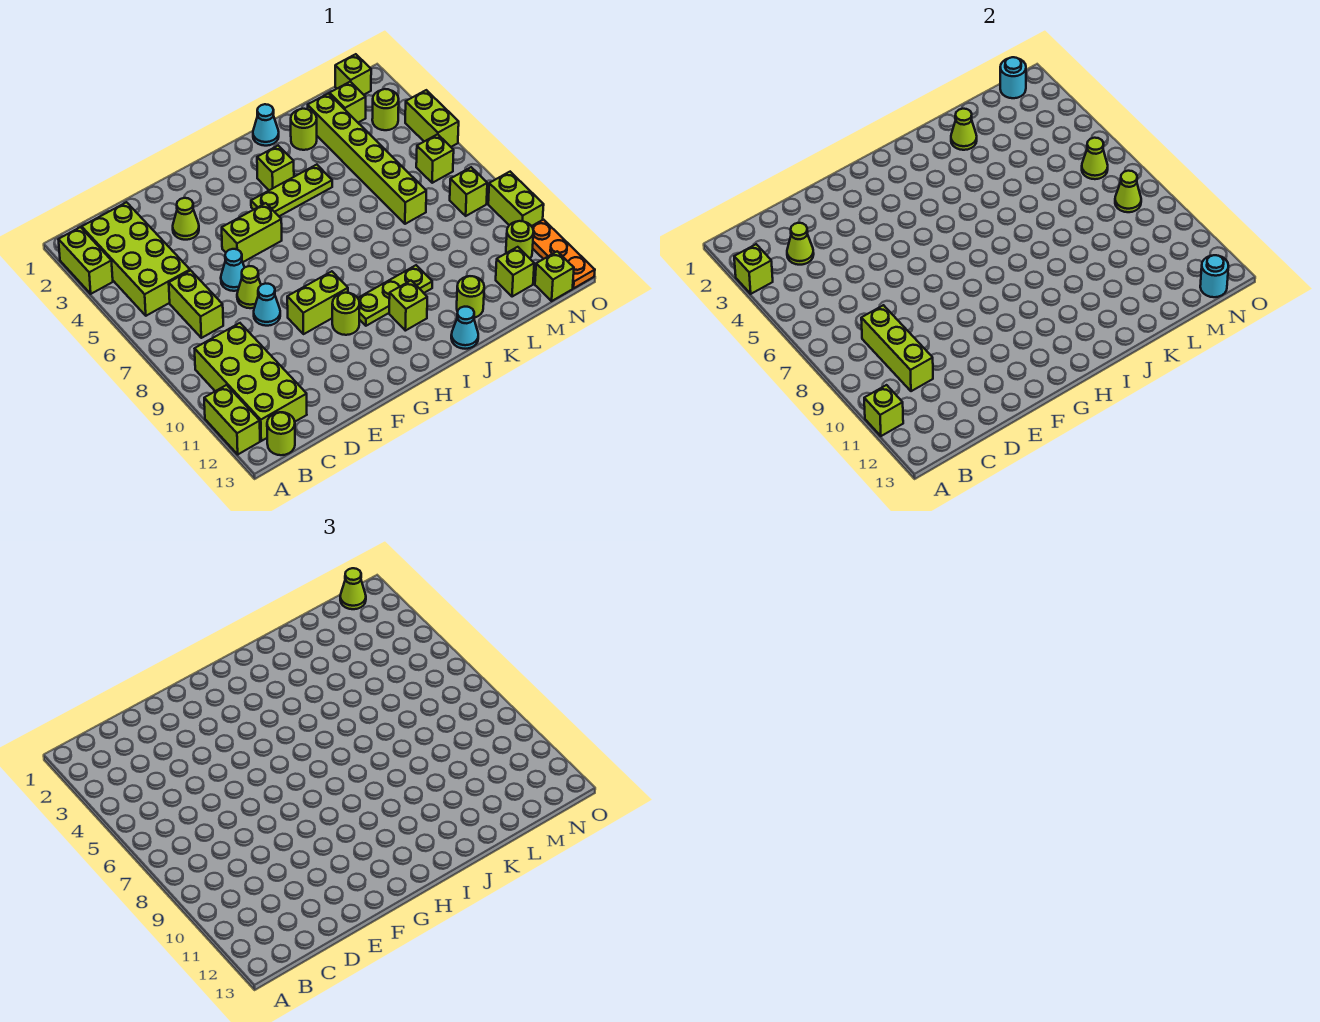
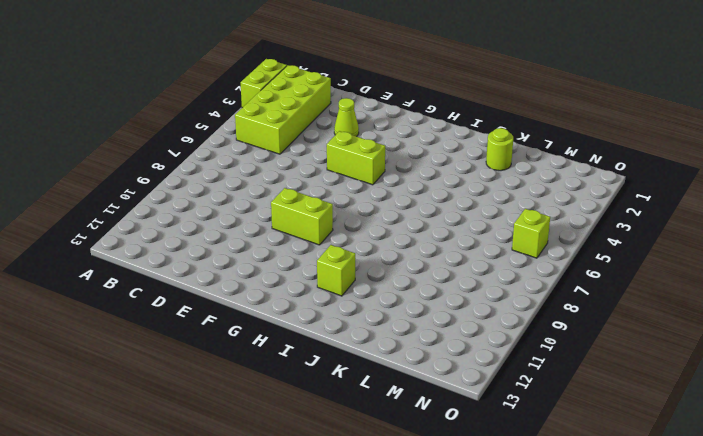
none -> lime brick A11:A12 level 1
none -> lime brick B9:C12 level 1
none -> lime round brick B13 level 1
none -> lime brick C6:C7 level 1

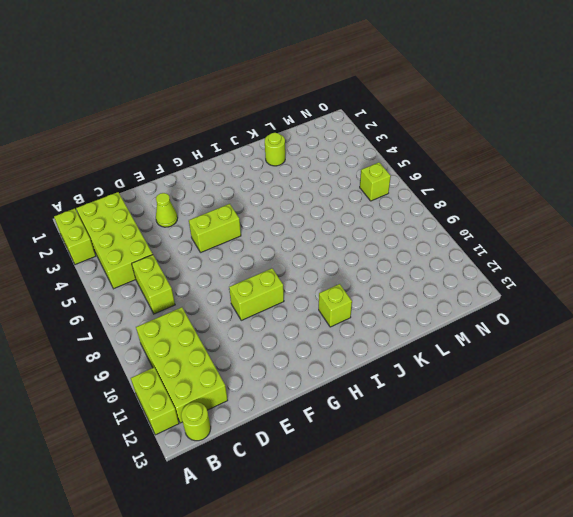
none -> cyan cone E6 level 1
none -> lime cone E7 level 1
none -> cyan cone E8 level 1
none -> lime round brick G10 level 1

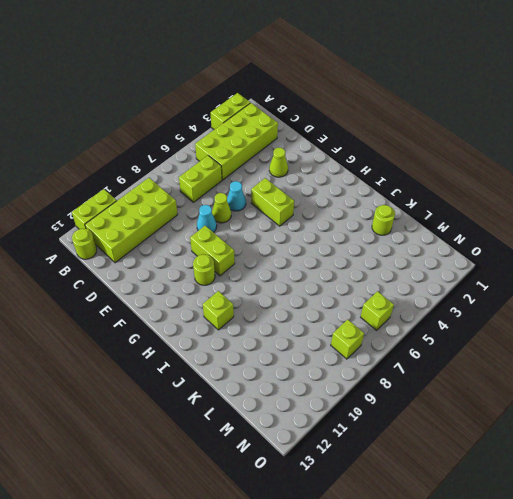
none -> lime plate H4:J4 level 1
none -> lime plate H10:J10 level 1
none -> lime brick I3 level 1
none -> cyan cone J1 level 1

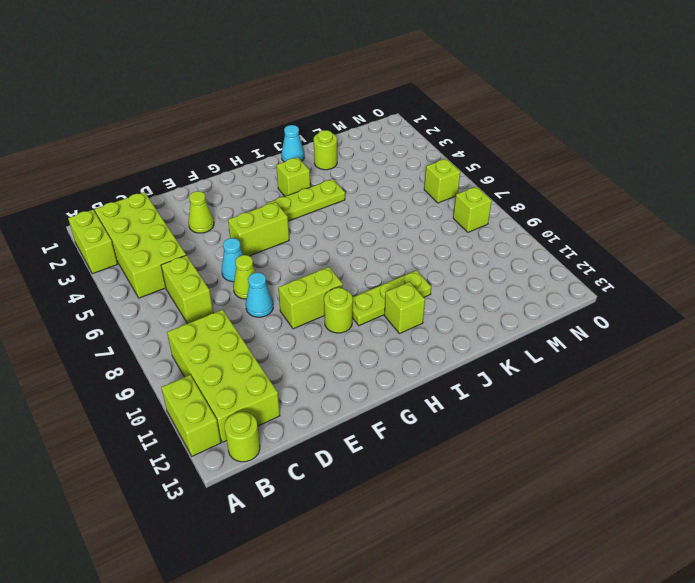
none -> cyan cone J13 level 1
none -> lime round brick K12 level 1
none -> lime brick L2:L7 level 1
none -> lime brick M2 level 1

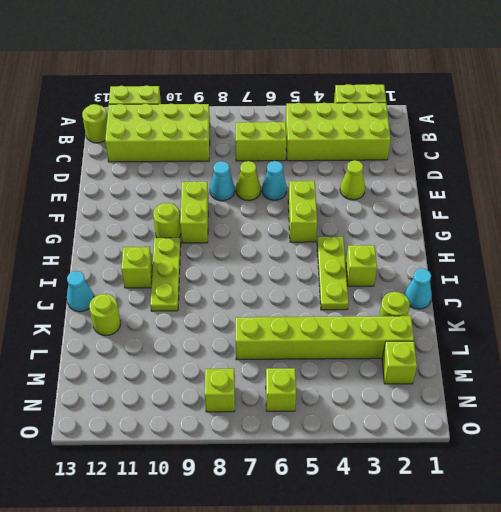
none -> lime brick M12 level 1
none -> lime brick N1 level 1
none -> lime round brick N3 level 1
none -> lime round brick N11 level 1

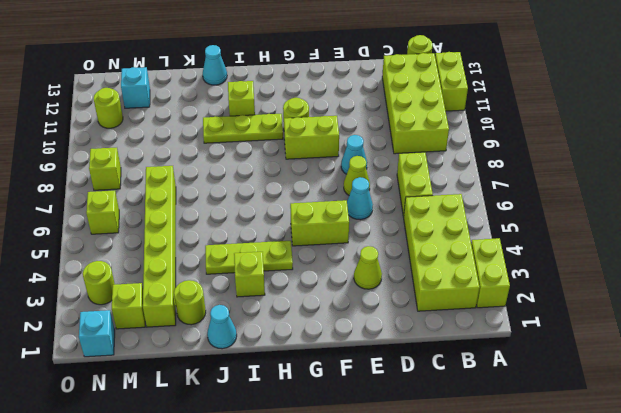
cyan brick M12 level 1 -> lime brick M12 level 1
cyan brick N1 level 1 -> lime brick N1 level 1
none -> lime round brick K12 level 1
none -> lime brick N13 level 1
none -> lime brick O4:O5 level 1
none -> lime brick O9:O10 level 1

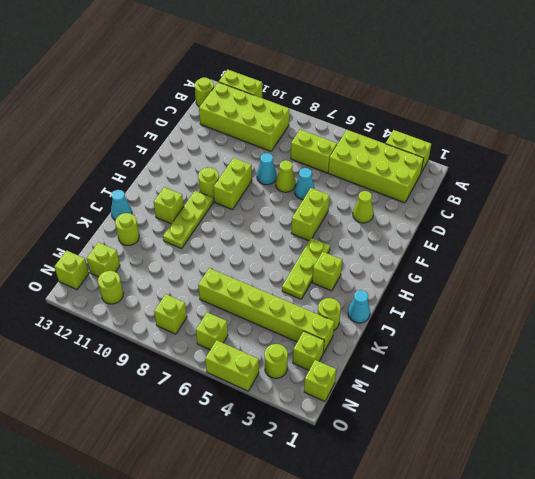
none -> lime brick O9:O10 level 1
none -> orange plate O11:O13 level 1
none -> lime brick A3 level 2
none -> lime brick A11 level 2

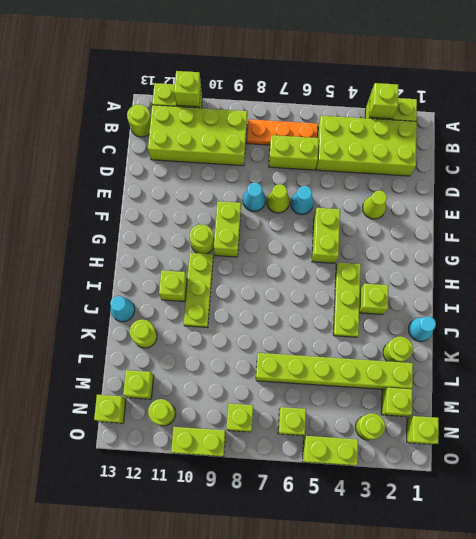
orange plate B6:B8 level 1 -> orange plate O11:O13 level 1
none -> lime cone C3 level 2
none -> lime brick C8:C10 level 2
none -> lime cone K2 level 2
none -> cyan round brick N1 level 2

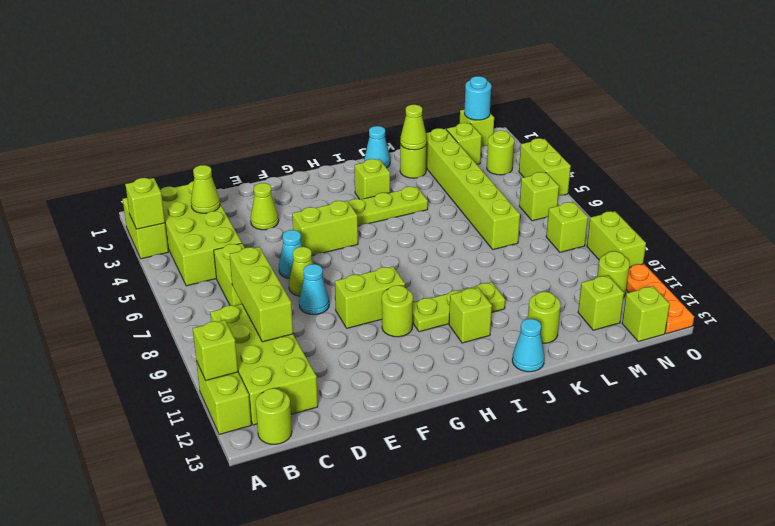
none -> lime cone N6 level 2
none -> lime cone N8 level 2
none -> cyan round brick N13 level 2
none -> lime cone N1 level 3

